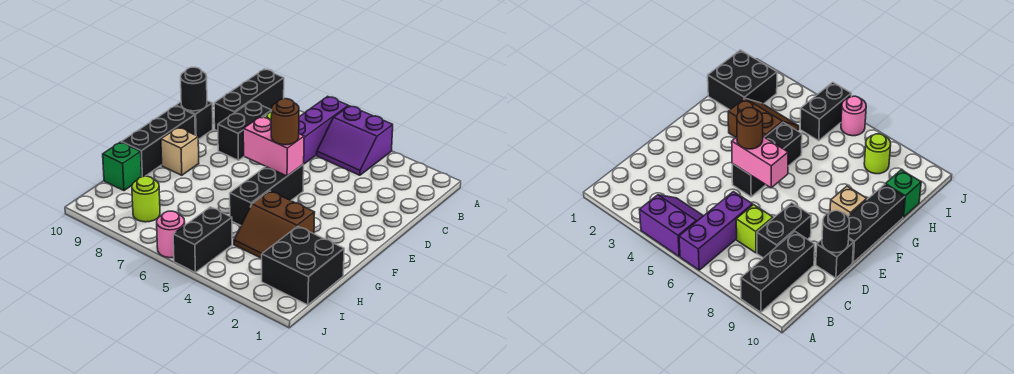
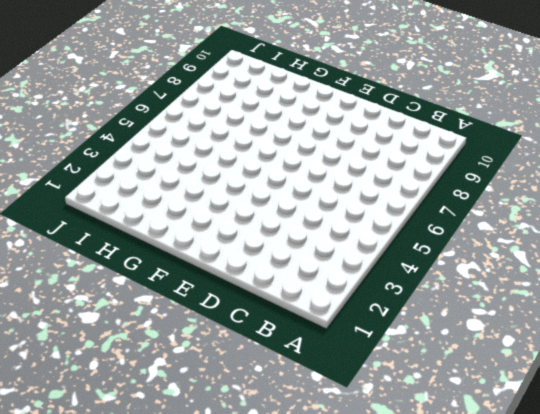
none -> purple slope A4:B5 level 1 top A
none -> purple brick A6:C6 level 1
none -> black brick A9:C9 level 1

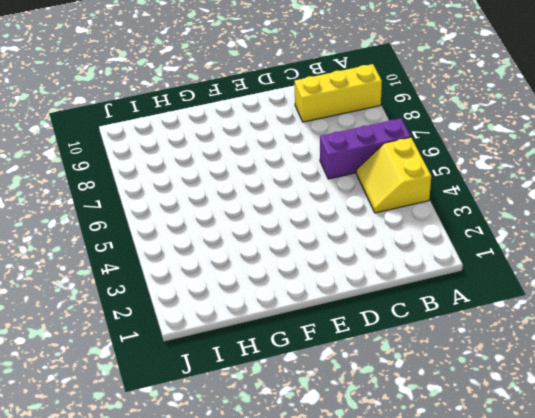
yellow slope A4:B5 level 1 top A -> purple slope A4:B5 level 1 top A
yellow brick A9:C9 level 1 -> black brick A9:C9 level 1
none -> lime brick C7 level 1
none -> black brick C8:D8 level 1
none -> black brick D10 level 1

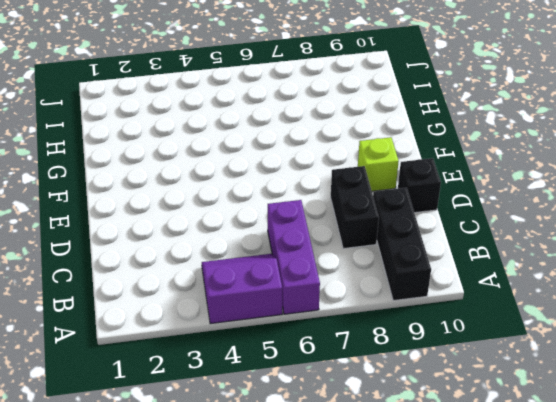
lime brick E9 level 1 -> lime brick C7 level 1
none -> black brick E5:G5 level 1
none -> black brick E10:G10 level 1
none -> tan brick F9 level 1

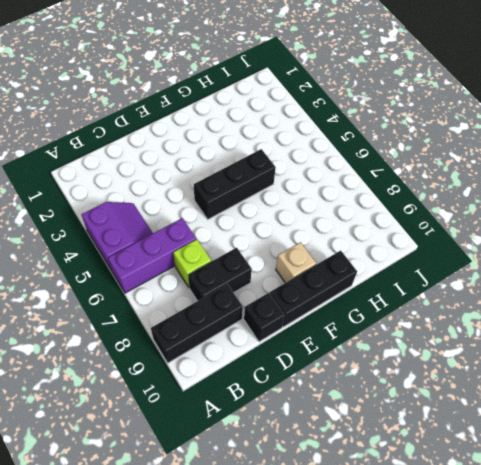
none -> brown slope G3:H4 level 1 top G
none -> black brick H1:I2 level 1
none -> green brick H10 level 1

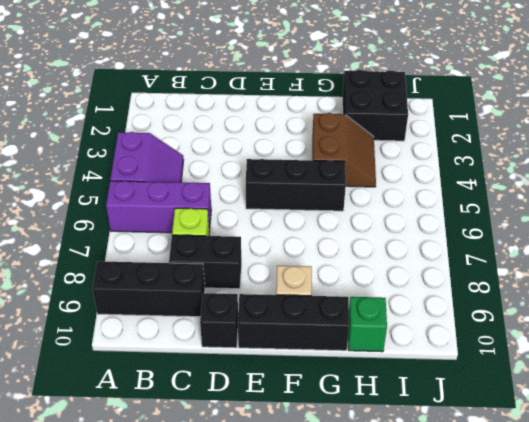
none -> black brick I5:J5 level 1
none -> lime round brick I8 level 1
none -> pink round brick J6 level 1

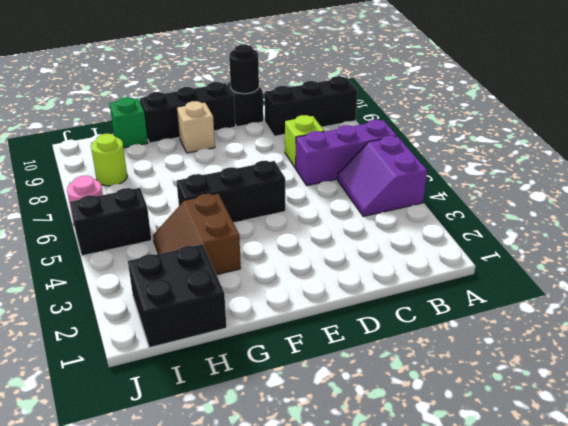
none -> black brick C8:D8 level 1
none -> pink brick E5:E6 level 2
none -> brown round brick E5 level 3

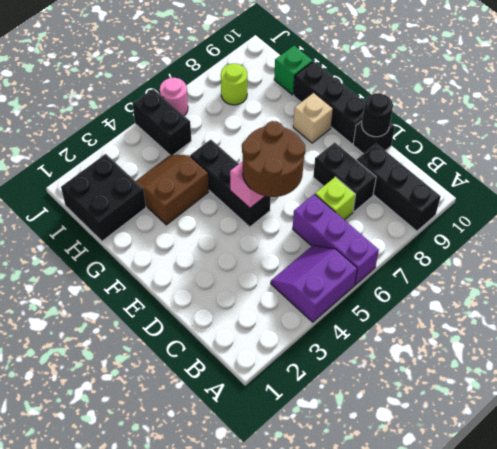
brown round brick D5:E6 level 3 -> brown round brick E5 level 3

